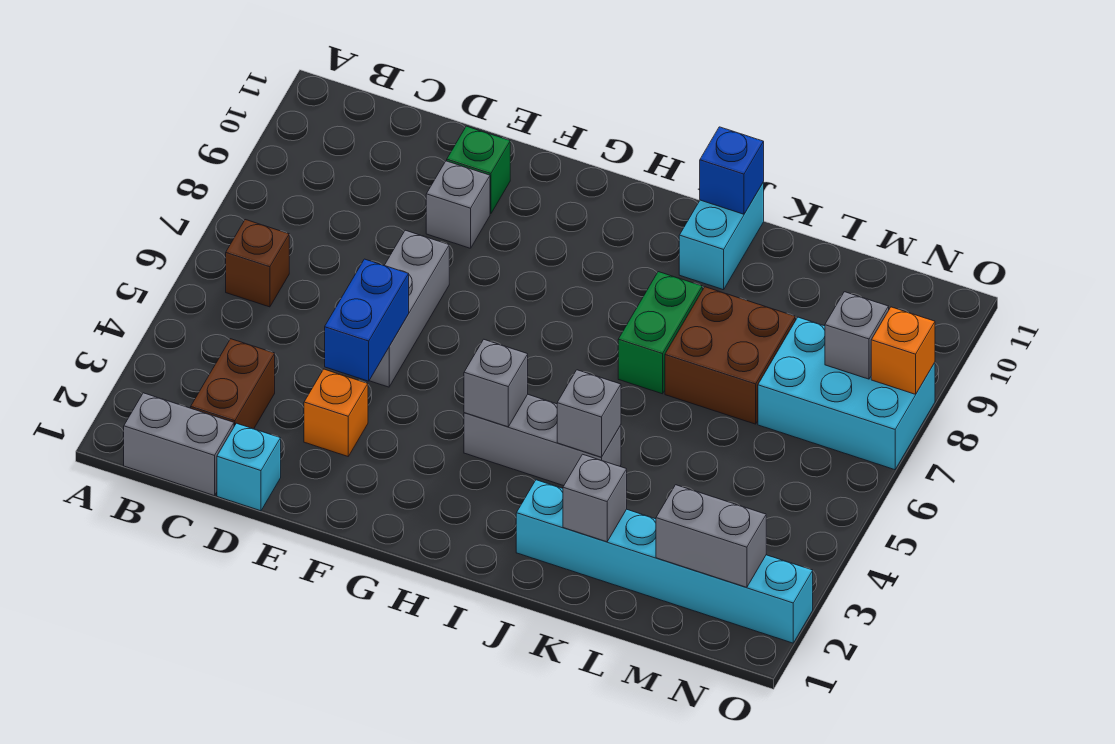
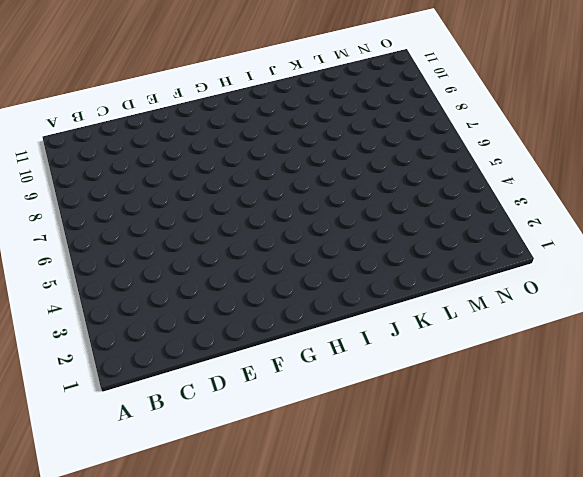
none -> grey brick B1:C1 level 1
none -> brown brick B6 level 1
none -> brown brick C2:C3 level 1

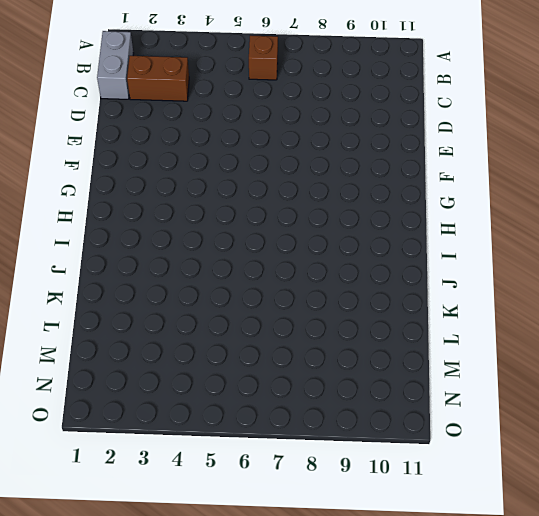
none -> cyan brick D1 level 1
none -> orange brick E3 level 1
none -> grey brick E5:E7 level 1

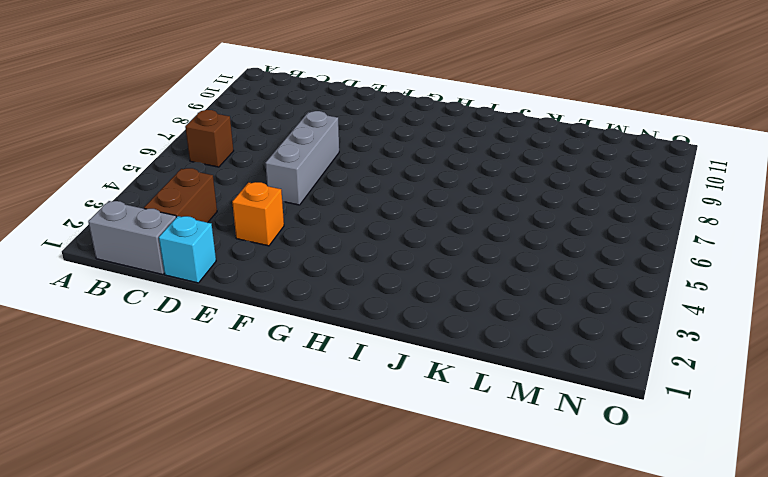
none -> grey brick E9 level 1
none -> green brick E10 level 1
none -> grey brick H4:J4 level 1

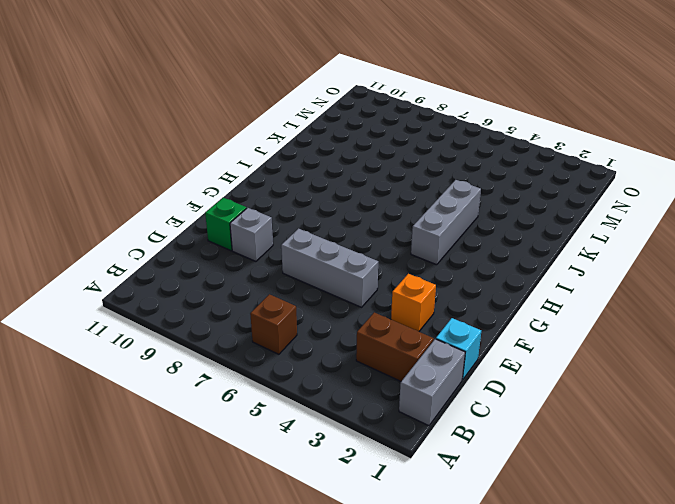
none -> cyan brick J2:O2 level 1
none -> green brick J7:J8 level 1
none -> cyan brick J10:J11 level 1

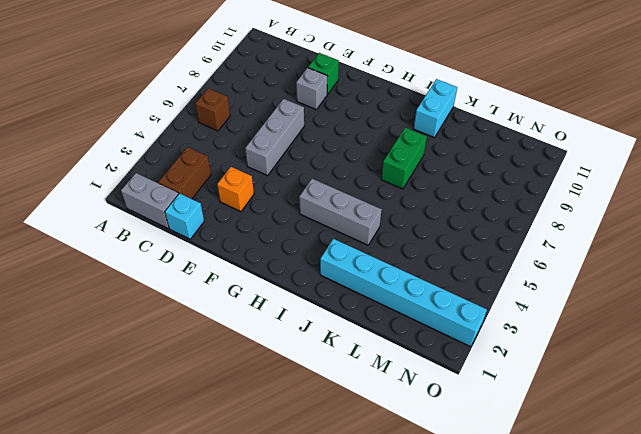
none -> brown brick K7:L8 level 1
none -> cyan brick M7:O8 level 1
none -> blue brick E4:E5 level 2

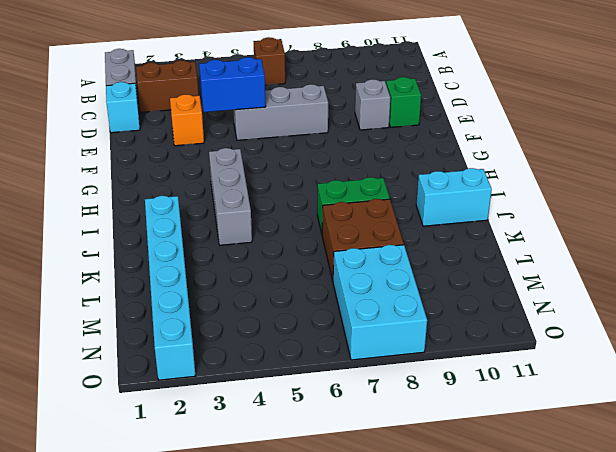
none -> grey brick H4 level 2
none -> grey brick J4 level 2
none -> blue brick J11 level 2

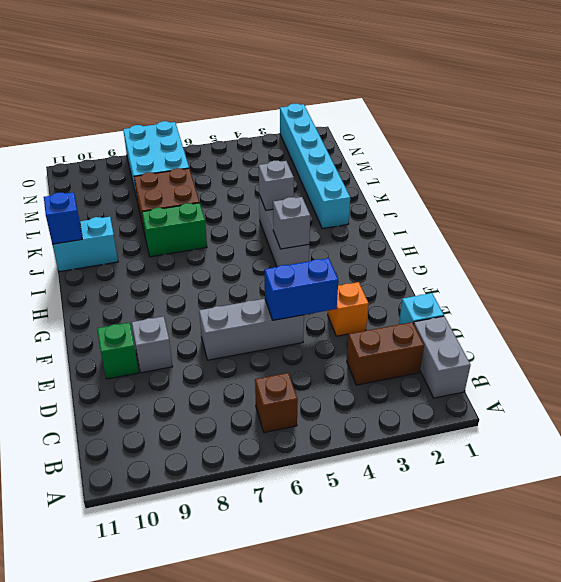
none -> grey brick K2 level 2
none -> grey brick M2:N2 level 2
none -> grey brick N8 level 2

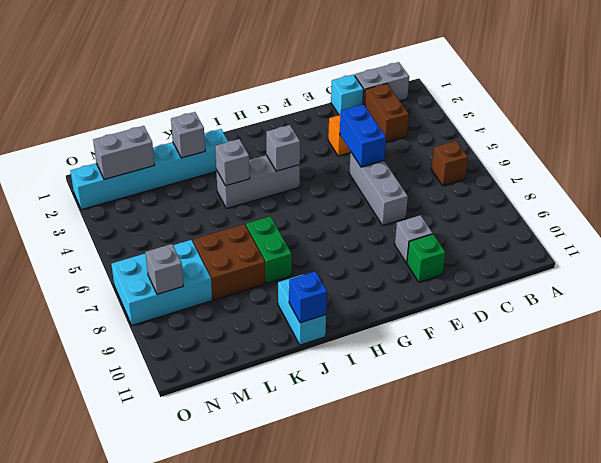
none -> orange brick O8 level 2

